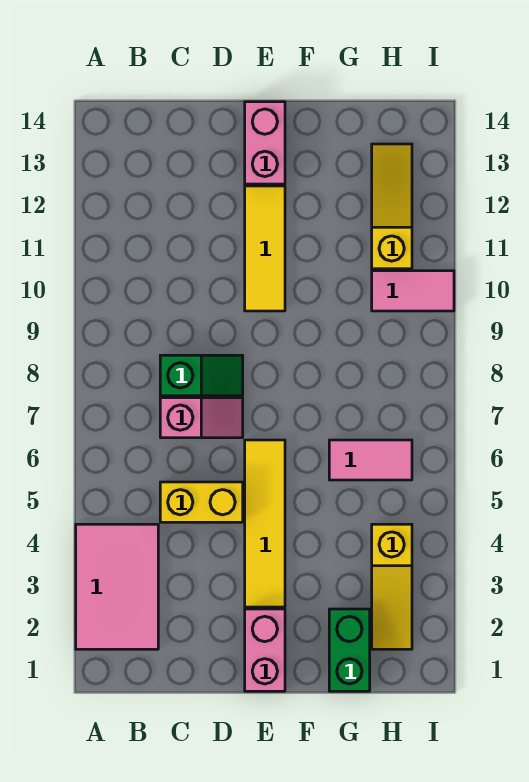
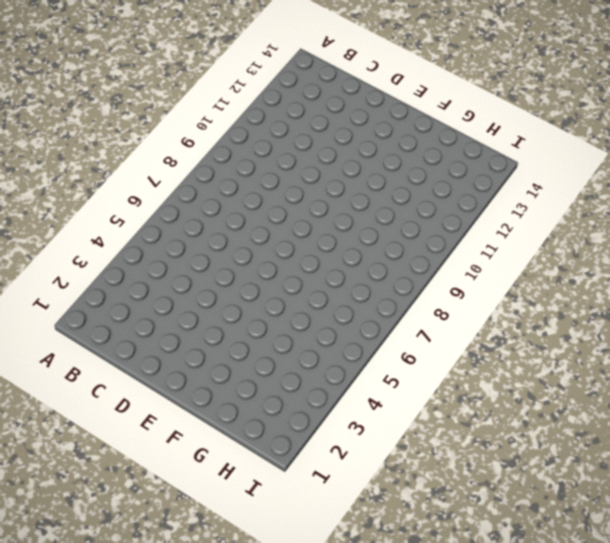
none -> pink tile A2:B4 level 1
none -> yellow brick C5:D5 level 1
none -> pink slope C7:D7 level 1 top C

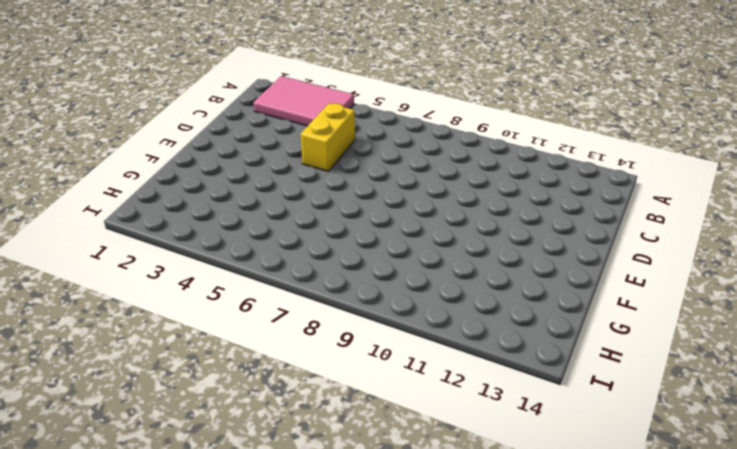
none -> pink slope C7:D7 level 1 top C
none -> green slope C8:D8 level 1 top C
none -> pink brick E1:E2 level 1

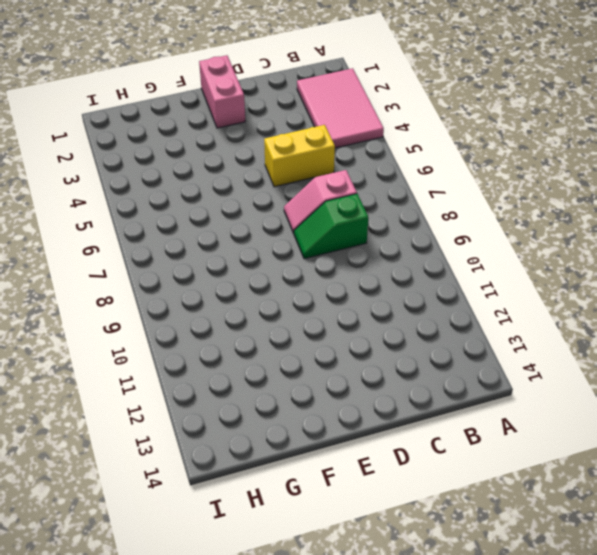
none -> yellow tile E3:E6 level 1
none -> yellow tile E10:E12 level 1
none -> pink brick E13:E14 level 1

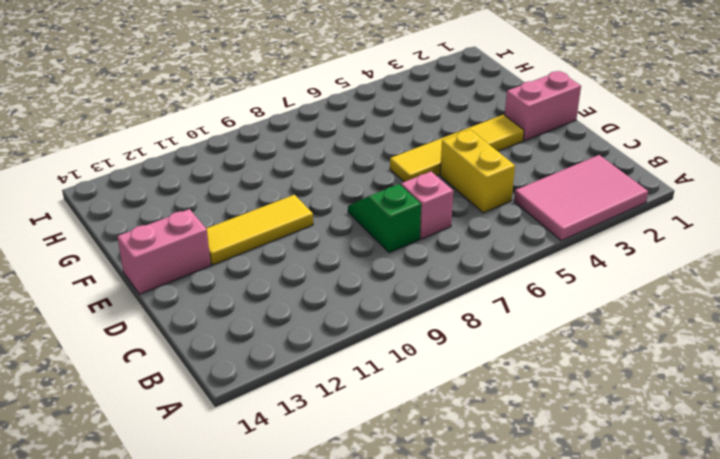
none -> green brick G1:G2 level 1
none -> pink tile G6:H6 level 1
none -> yellow slope H2:H4 level 1 top 4

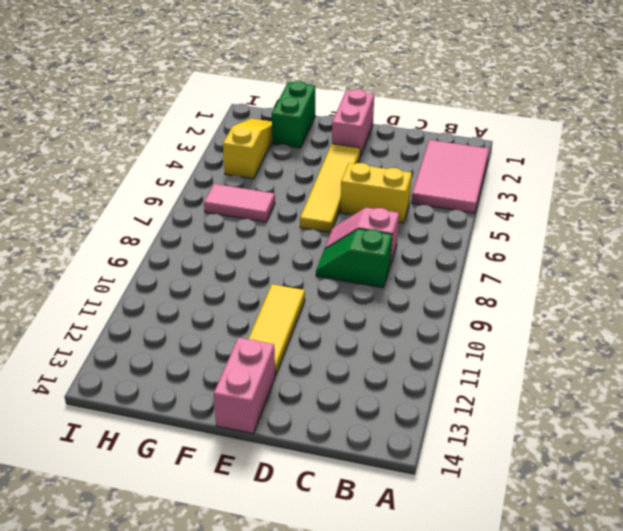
none -> pink tile H10:I10 level 1
none -> yellow slope H11:H13 level 1 top 11

